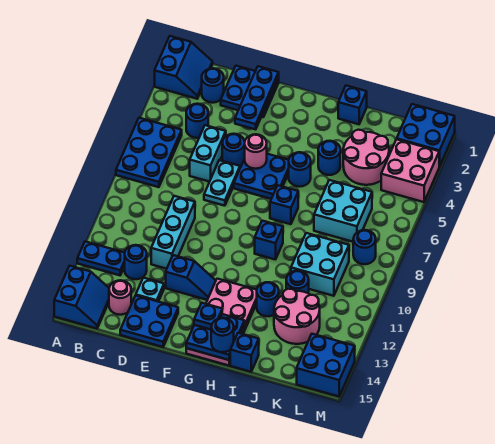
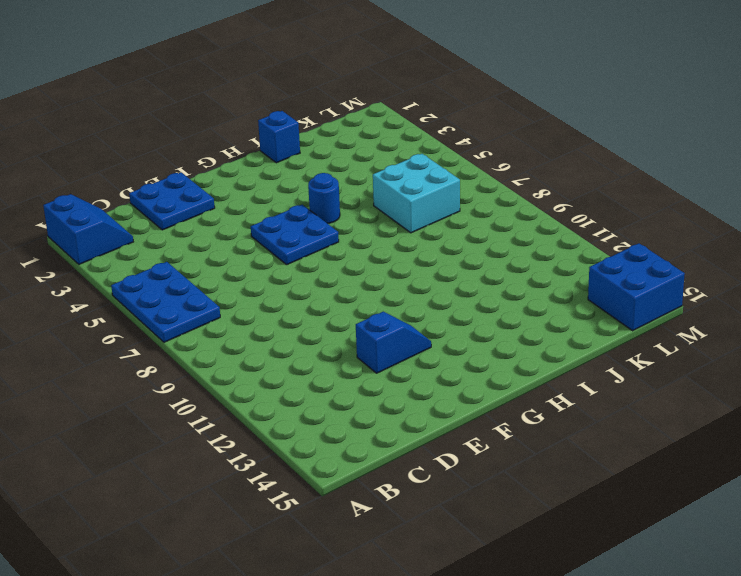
none -> blue plate A12:B12 level 1
none -> blue slope A14:B15 level 1 top A
none -> blue round brick C2 level 1
none -> blue round brick C4 level 1

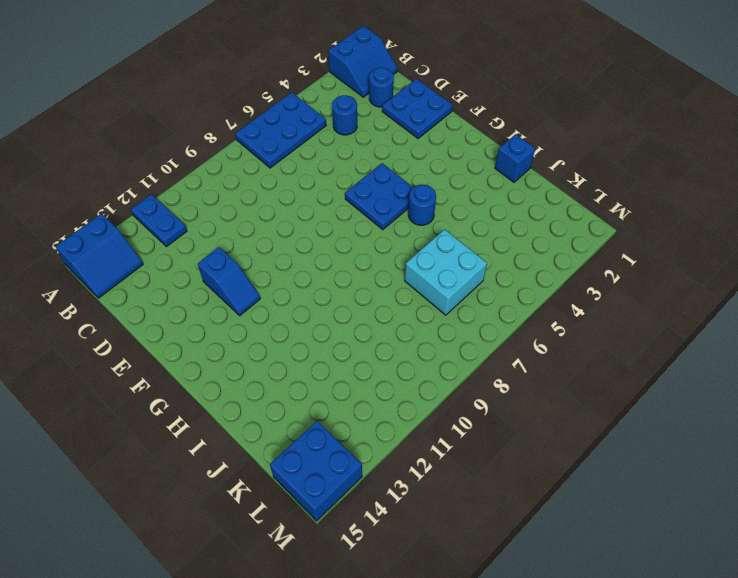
none -> blue round brick C12 level 1
none -> pink round brick C14 level 1
none -> cyan brick D5:D6 level 1
none -> cyan brick D9:D11 level 1

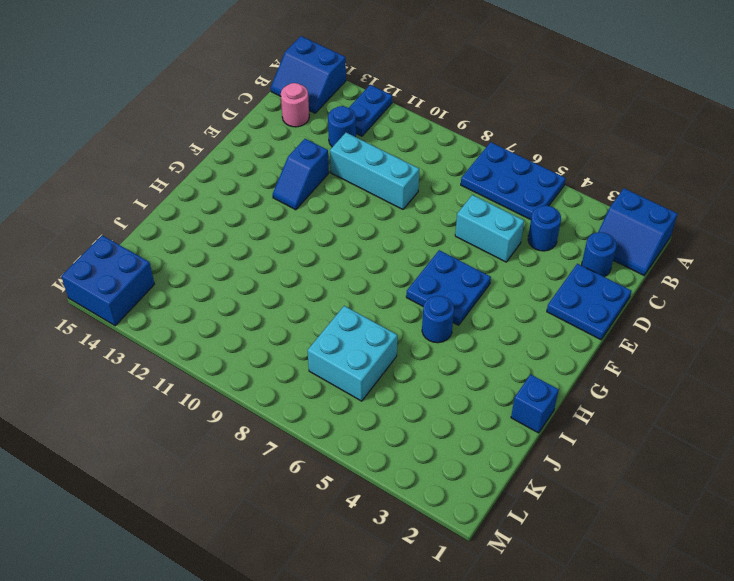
none -> cyan plate D13 level 1
none -> blue plate D14:E15 level 1
none -> blue round brick E5 level 1
none -> cyan plate E6:E7 level 1

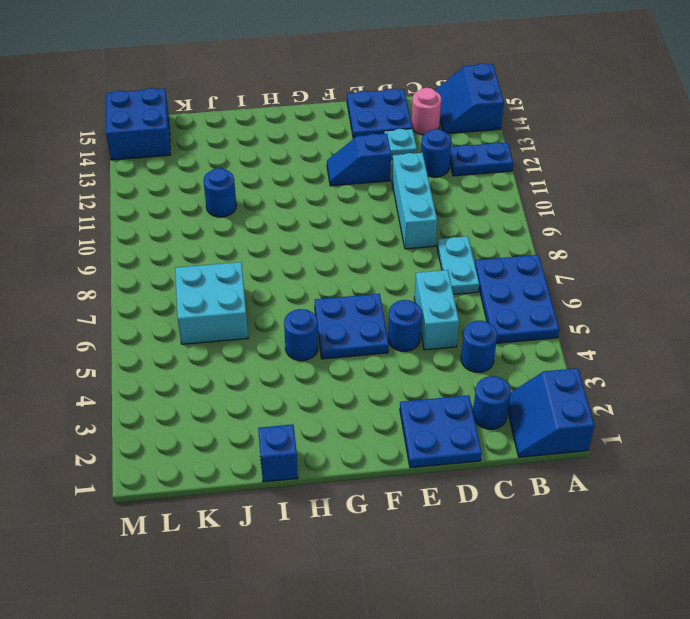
cyan plate C7:C8 level 1 -> cyan plate E6:E7 level 1
none -> pink plate G12:H15 level 1
none -> blue brick H7 level 1
none -> blue brick H9 level 1
none -> blue round brick I4 level 1

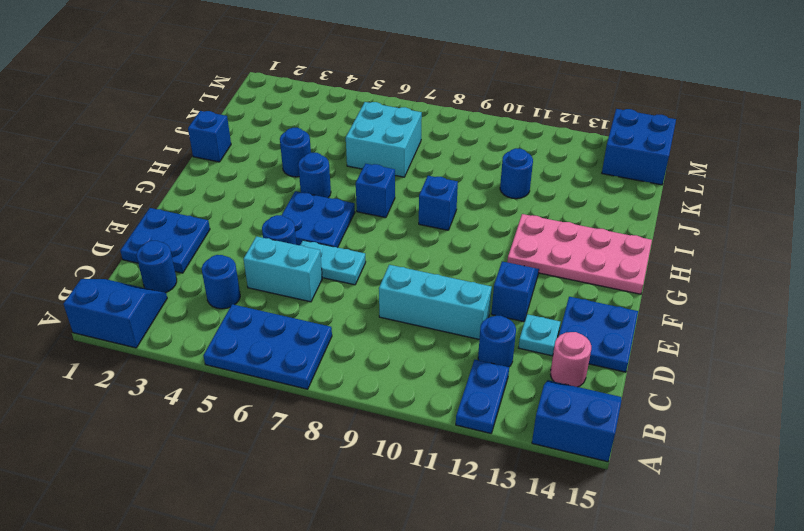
none -> blue round brick I12 level 1
none -> blue brick I15 level 1
none -> pink round brick J3:K4 level 1
none -> cyan brick J9:K10 level 1

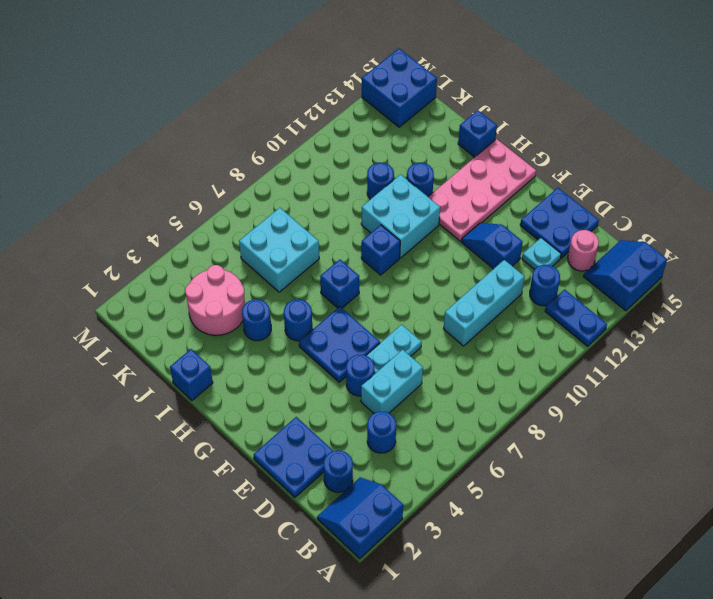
cyan brick H10:I11 level 1 -> cyan brick J9:K10 level 1
none -> blue plate A5:B7 level 1
none -> pink round brick J12:K13 level 1
none -> blue brick L1:M2 level 1
none -> pink brick L3:M4 level 1

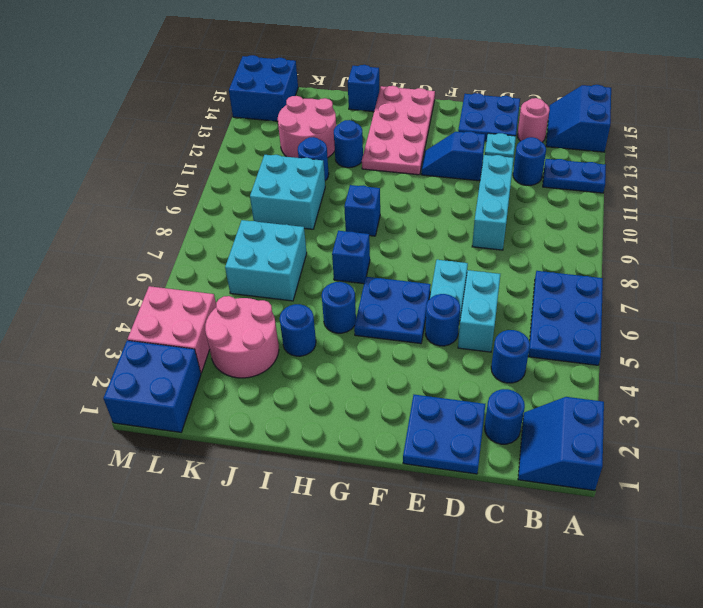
none -> blue brick I1 level 1
none -> blue round brick L8 level 1
none -> blue plate E1:E3 level 2
none -> pink round brick F5 level 2

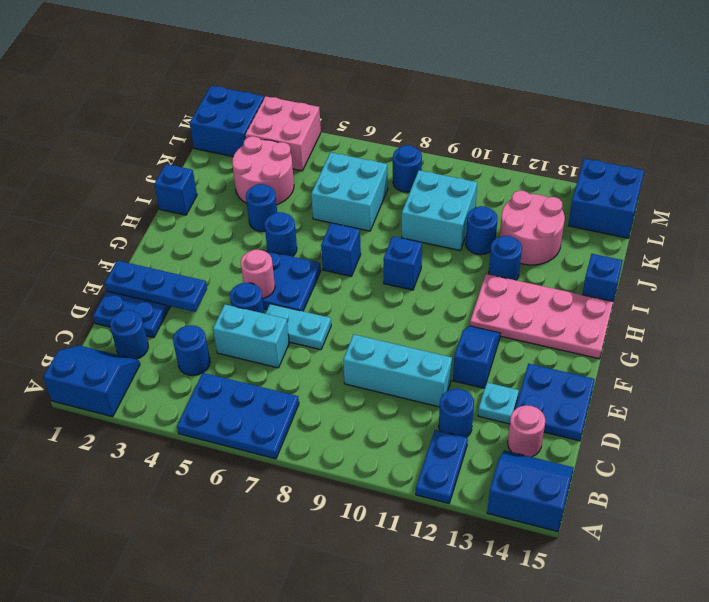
none -> blue plate G14:H15 level 2
none -> blue plate G14 level 3
none -> blue round brick H15 level 3

